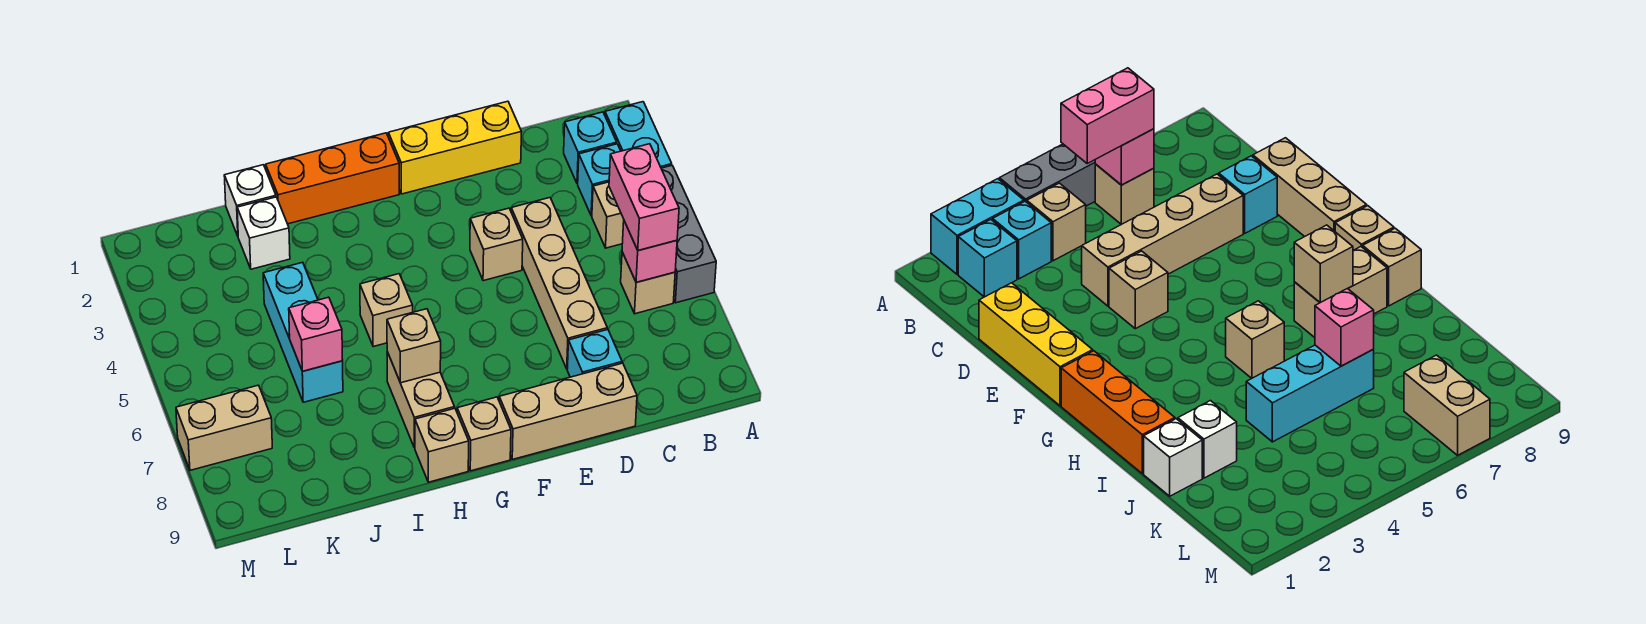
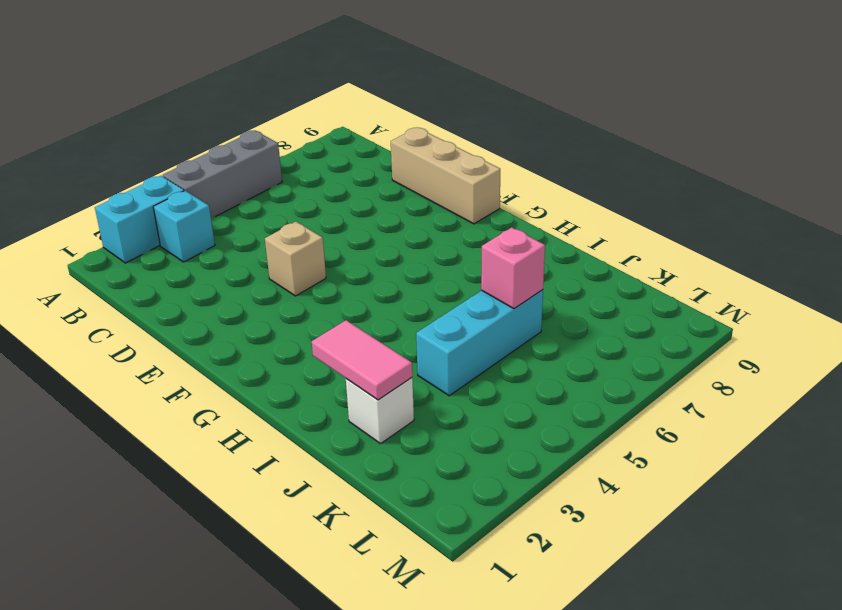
pink tile I2:J2 level 2 -> none
none -> cyan brick B2 level 1
none -> tan brick B4 level 1
none -> tan brick B6 level 1

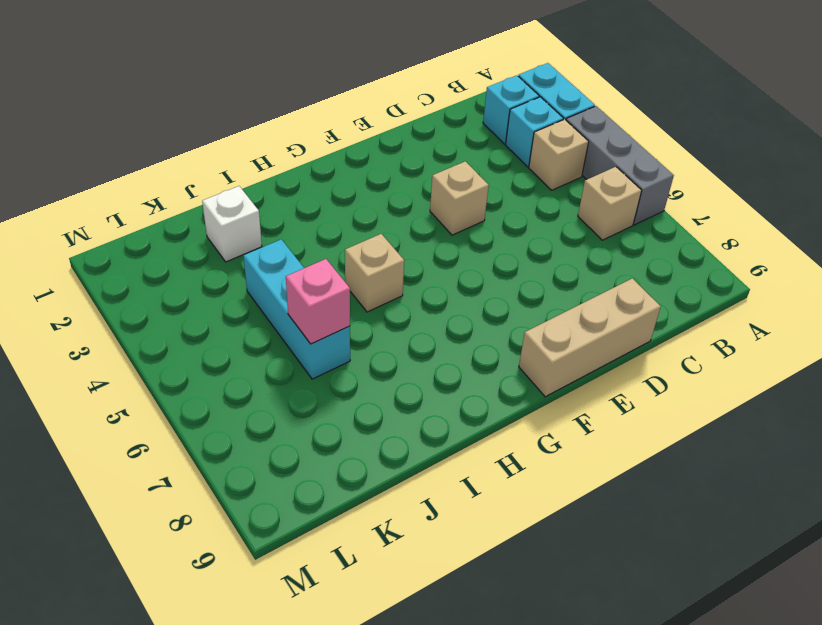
none -> yellow brick D1:F1 level 1
none -> tan brick D4:D7 level 1
none -> cyan brick D8 level 1

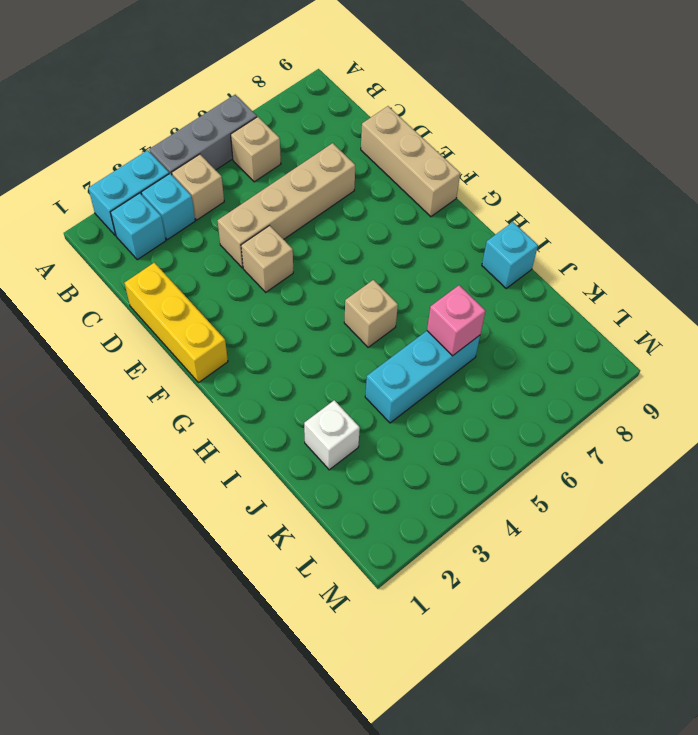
cyan brick I9 level 1 -> cyan brick D8 level 1
none -> orange brick G1:I1 level 1
none -> tan brick G9 level 1
none -> tan brick H7:H8 level 1

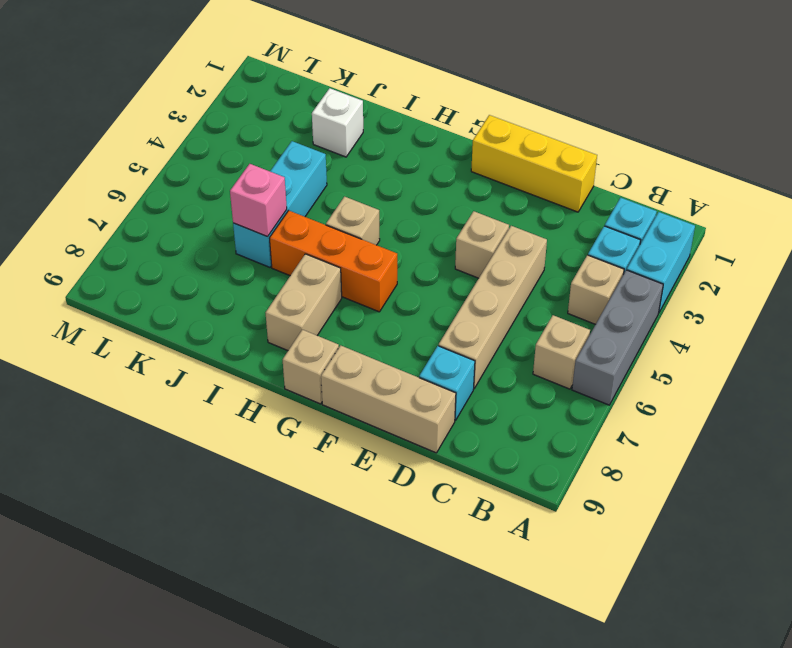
orange brick G6:I6 level 1 -> orange brick G1:I1 level 1
none -> tan brick H9 level 1
none -> white brick J1 level 1
none -> tan brick L7:M7 level 1

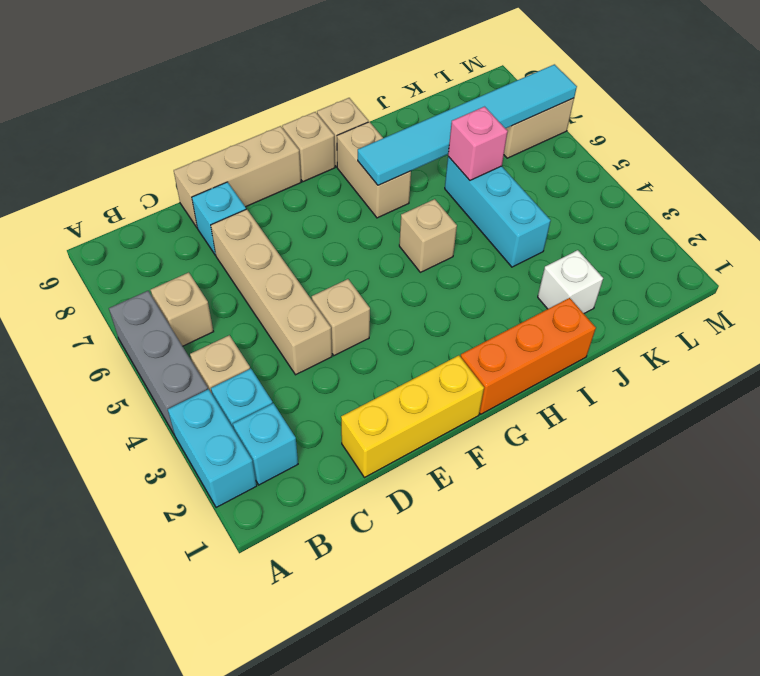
cyan tile H7:M7 level 2 -> tan brick H7 level 2
none -> white brick J1 level 1
none -> pink brick B6 level 2
none -> pink brick B5:B6 level 3

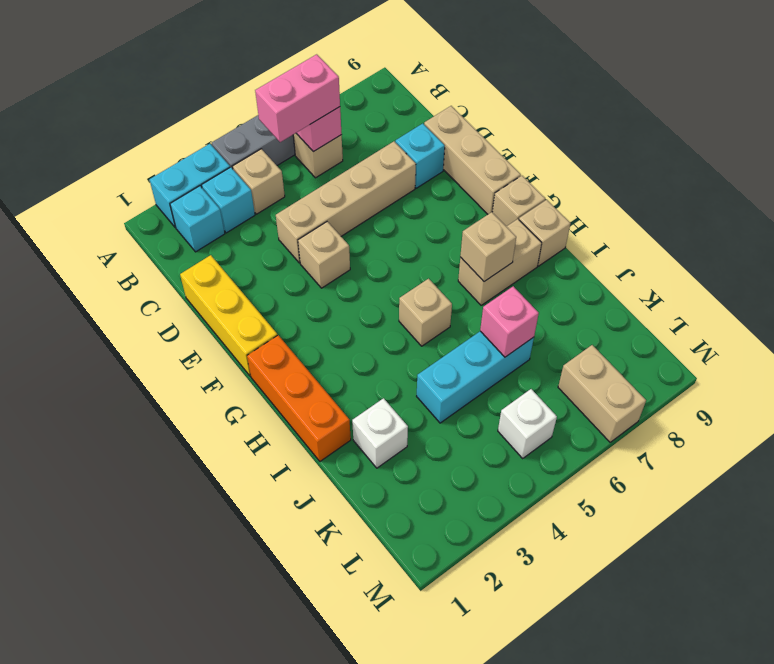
white brick L5 level 1 -> white brick J1 level 1

